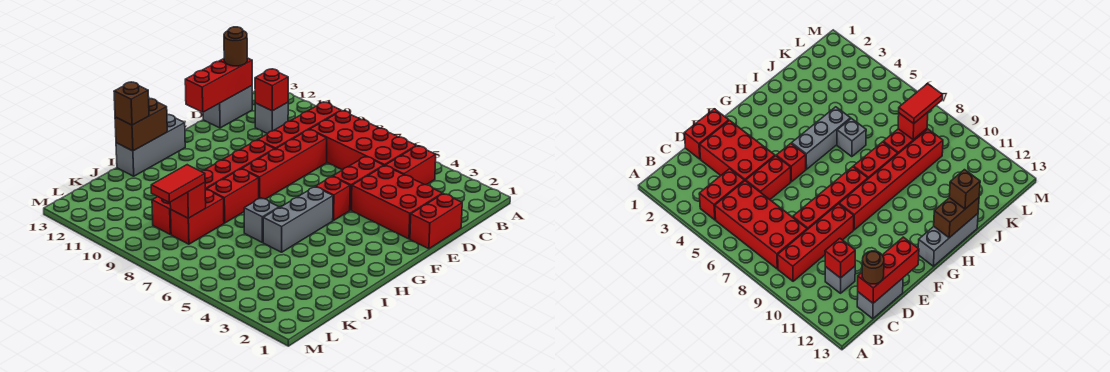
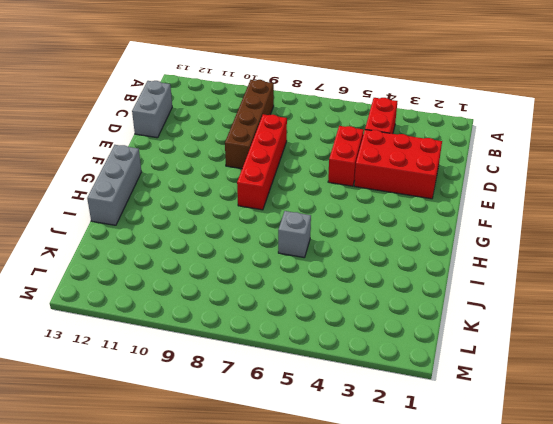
brown brick B9:E9 level 1 -> red brick B9:E9 level 1
none -> red brick B5:C8 level 1
none -> grey brick C11 level 1
none -> red brick D1:E1 level 1

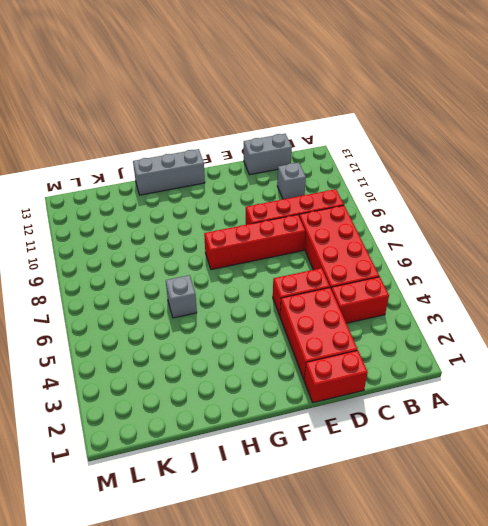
none -> red brick F5 level 1
none -> red brick F9:K9 level 1
none -> grey brick G5:I5 level 1

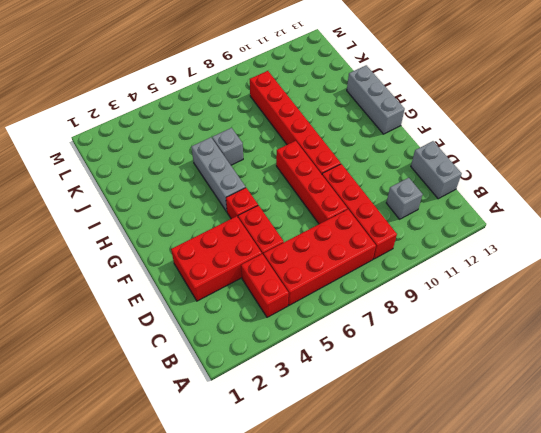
none -> red brick D1:E1 level 1
none -> red brick H8:I8 level 1
none -> red brick J8:K8 level 1

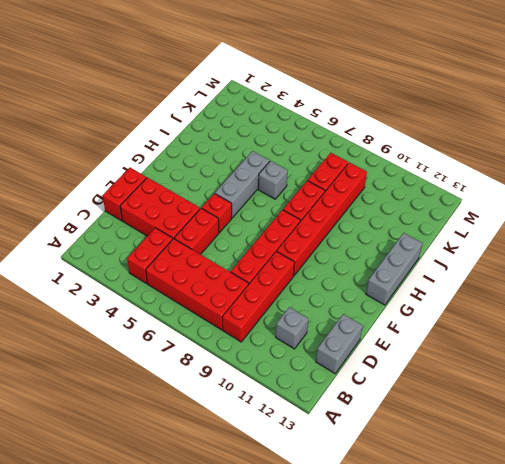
none -> red brick C11 level 2
none -> red brick C13:E13 level 2
none -> brown brick H13:I13 level 2

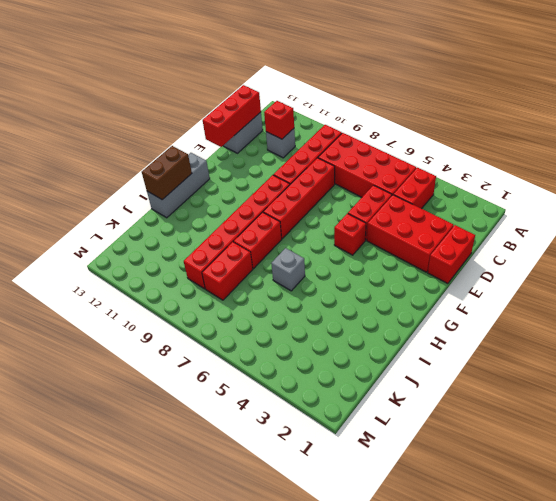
none -> grey brick G5:I5 level 1
none -> red brick K8 level 2
none -> brown round brick C13 level 3

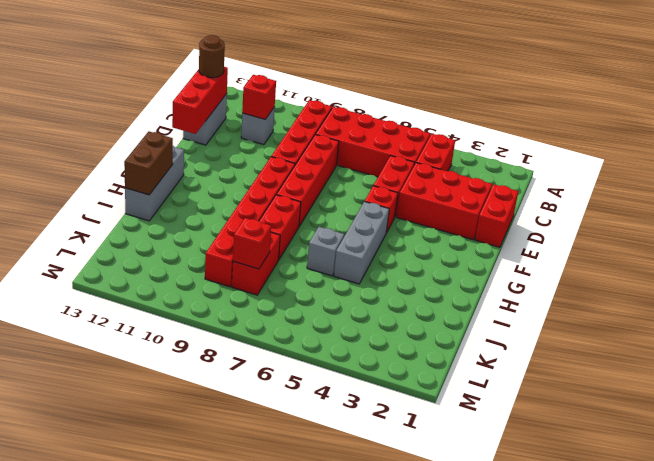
none -> brown brick I13 level 3
none -> red tile K8:L8 level 3

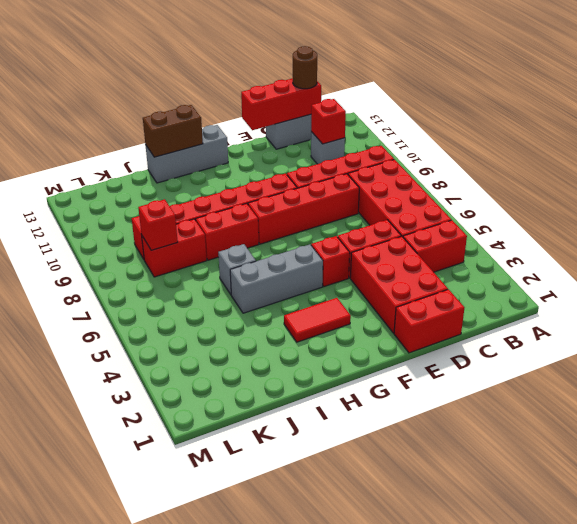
red tile G3:H3 level 1 -> red tile K8:L8 level 3
none -> brown brick I13 level 3

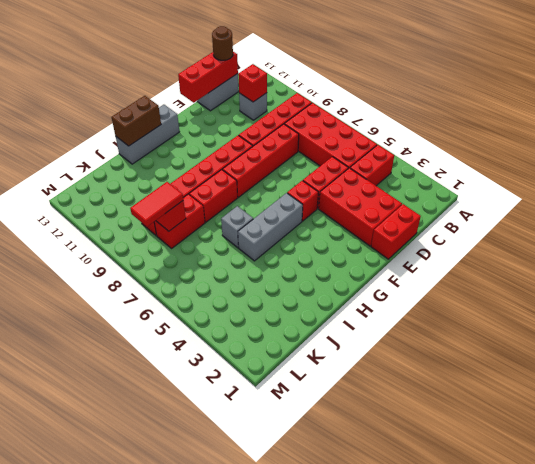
none -> brown brick I13 level 3

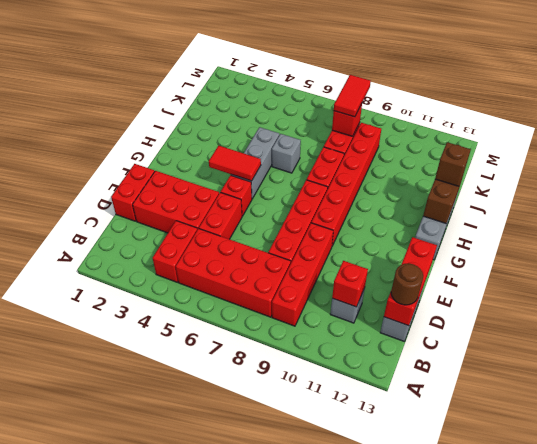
red tile G4:G5 level 2 -> none

